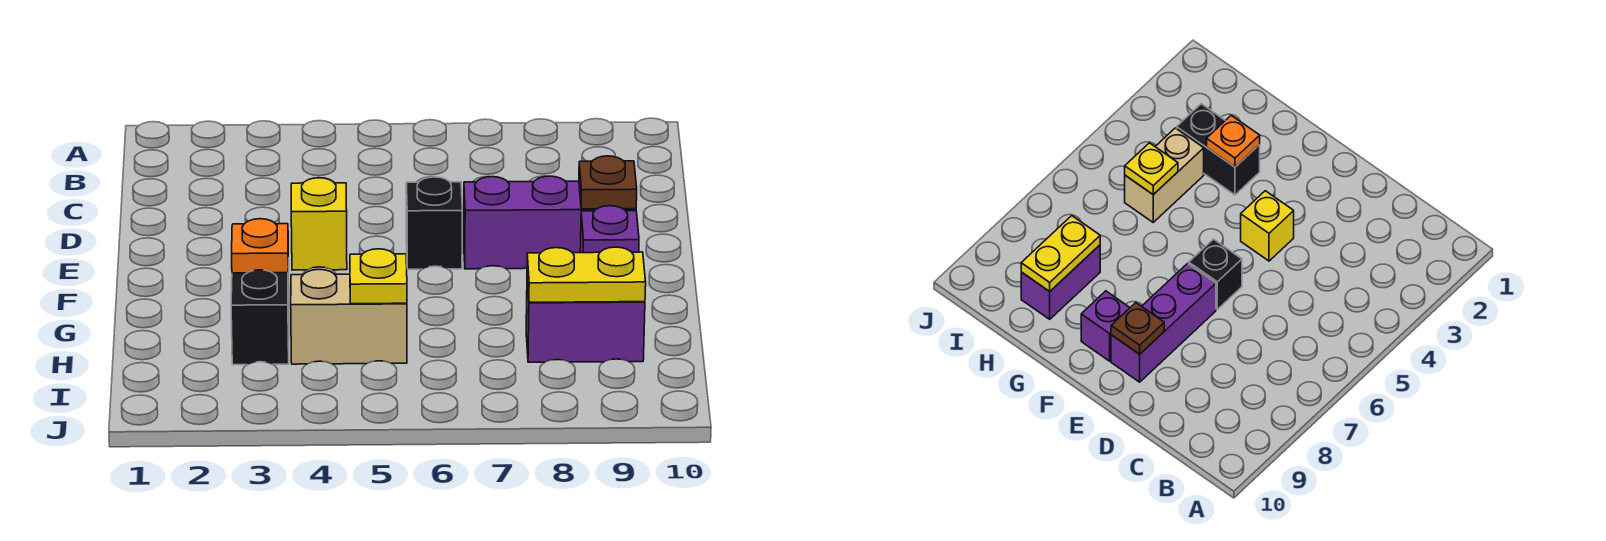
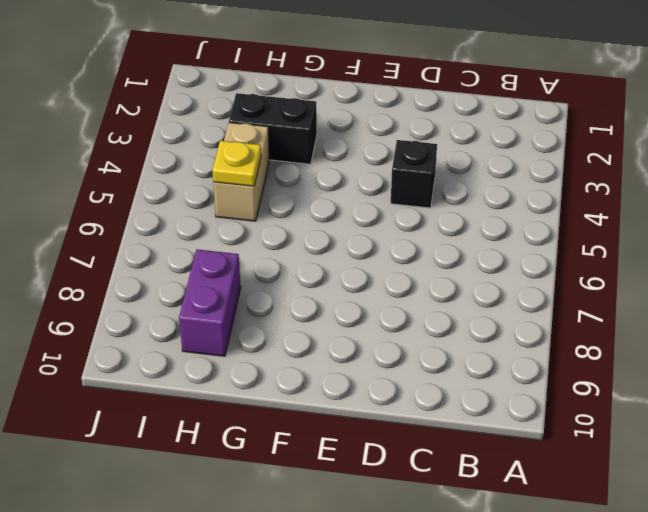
black brick D4 level 1 -> black brick E6 level 1
none -> yellow brick E4 level 1
none -> purple brick E7:E9 level 1

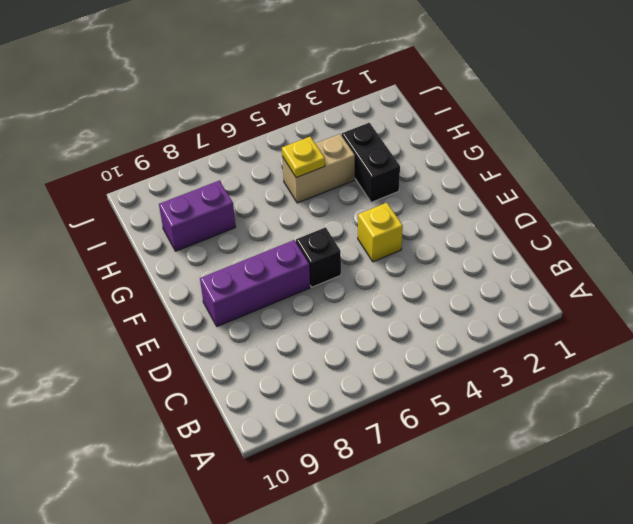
none -> purple brick F9 level 1
none -> brown plate E9 level 2

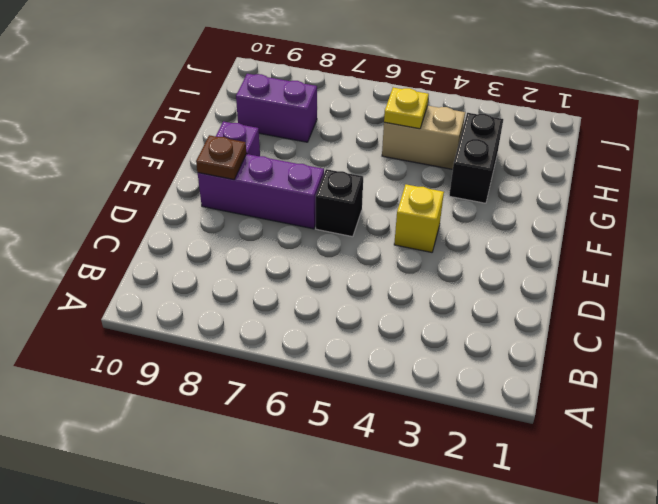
none -> orange plate G3 level 2
none -> yellow plate H8:H9 level 2

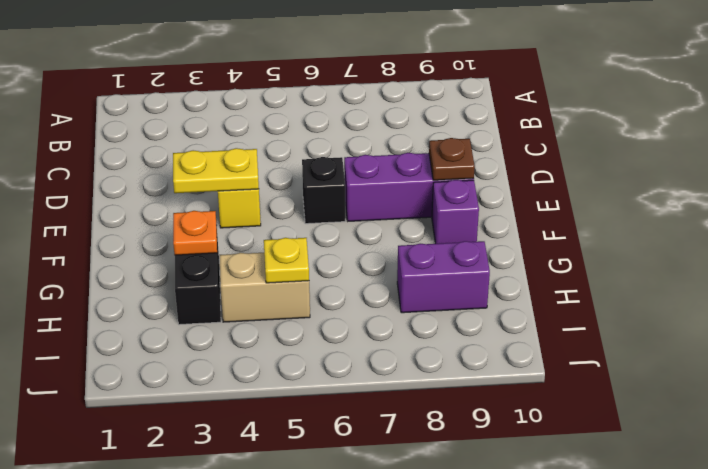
yellow plate E3:E4 level 2 -> yellow plate H8:H9 level 2

